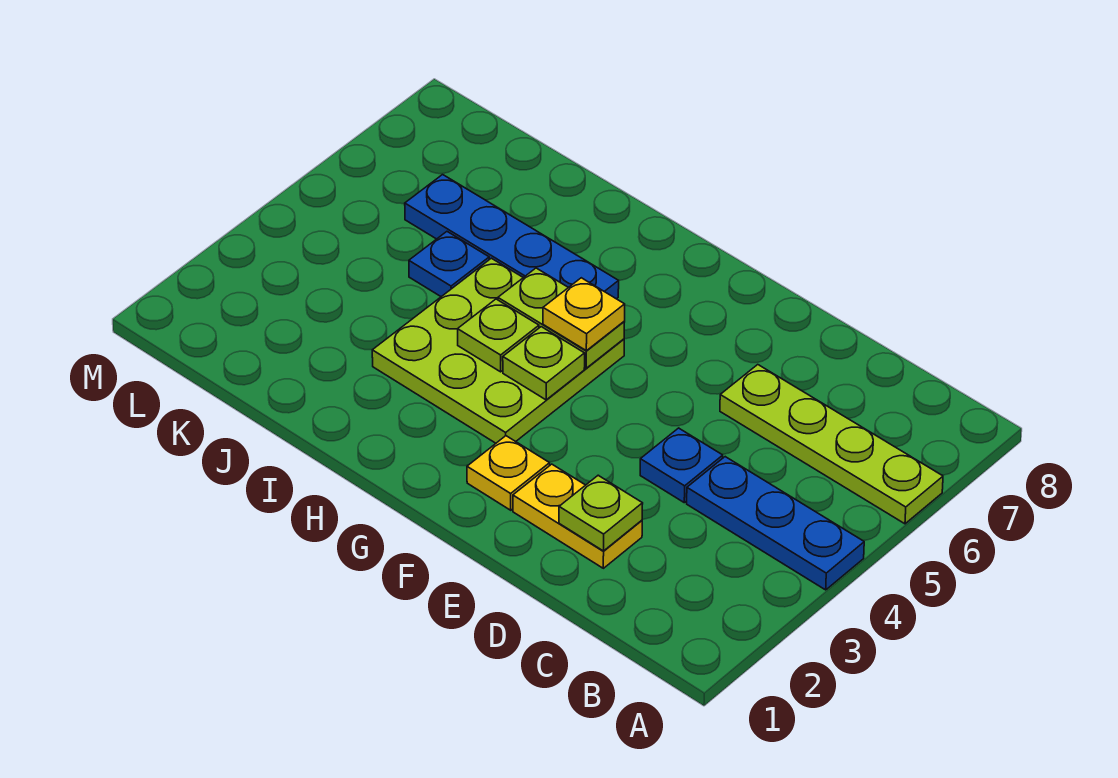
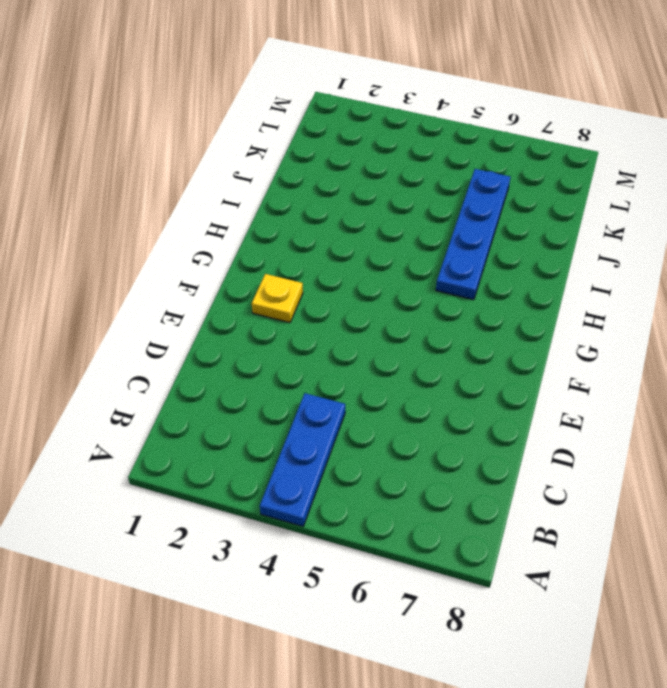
none -> lime plate A6:D6 level 1
none -> yellow plate D2:E2 level 1
none -> blue plate D4 level 1

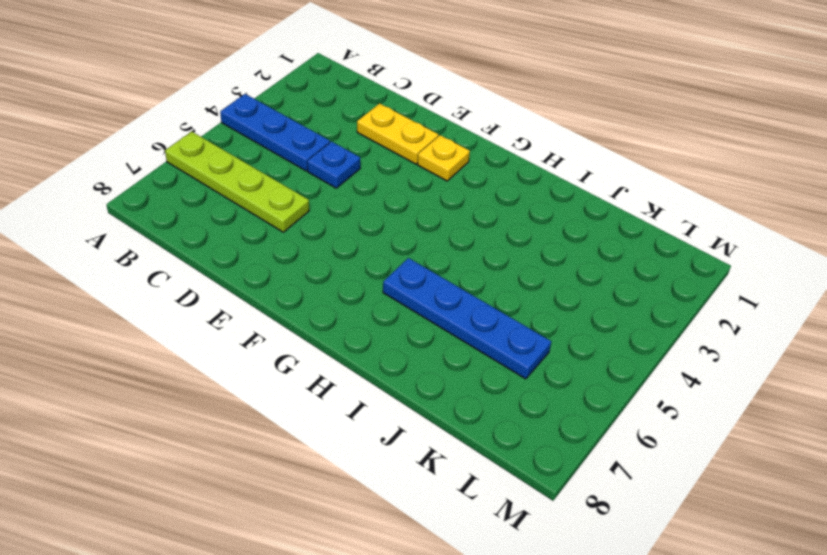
none -> lime plate G3:I5 level 1
none -> blue plate J5 level 1
none -> lime plate D2 level 2

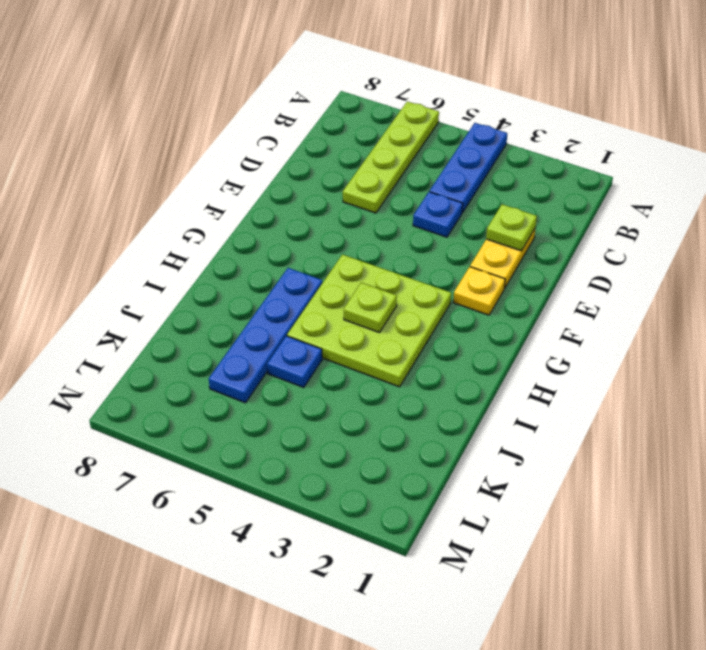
none -> lime plate G4 level 2
none -> lime plate G5:H5 level 2
none -> yellow plate G5 level 3

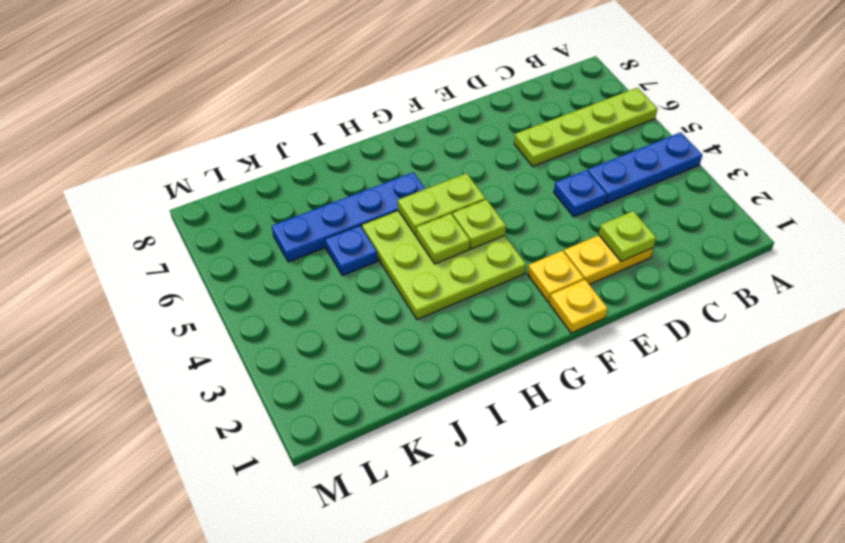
yellow plate F1 level 1 -> yellow plate G5 level 3

